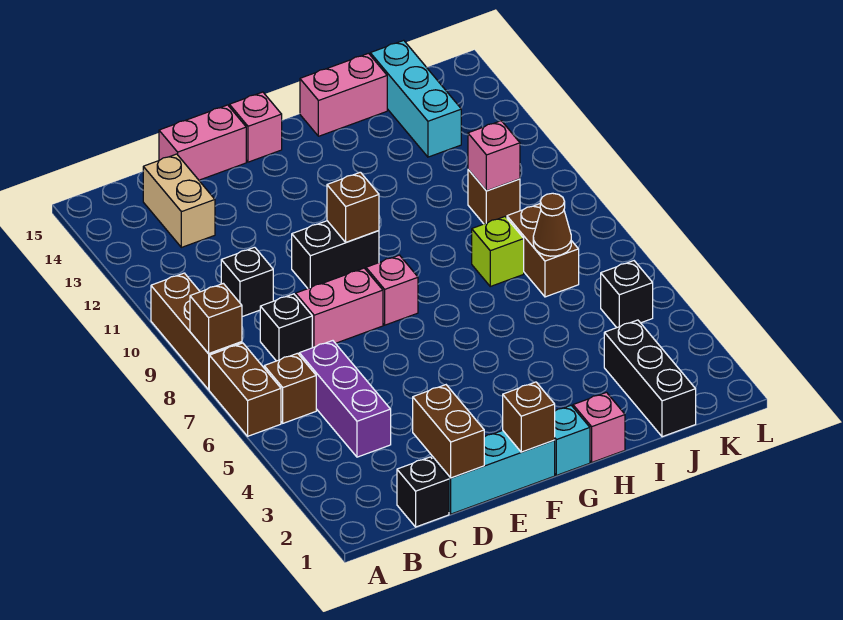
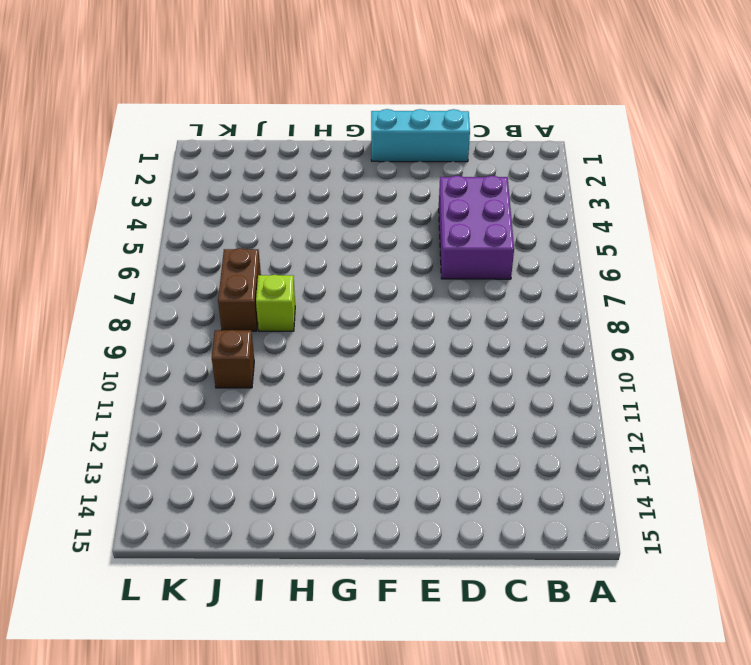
purple brick C4:D6 level 1 -> purple brick C4:C6 level 1
none -> brown brick A6:A7 level 1
none -> brown brick A8:A10 level 1
none -> brown brick B6 level 1

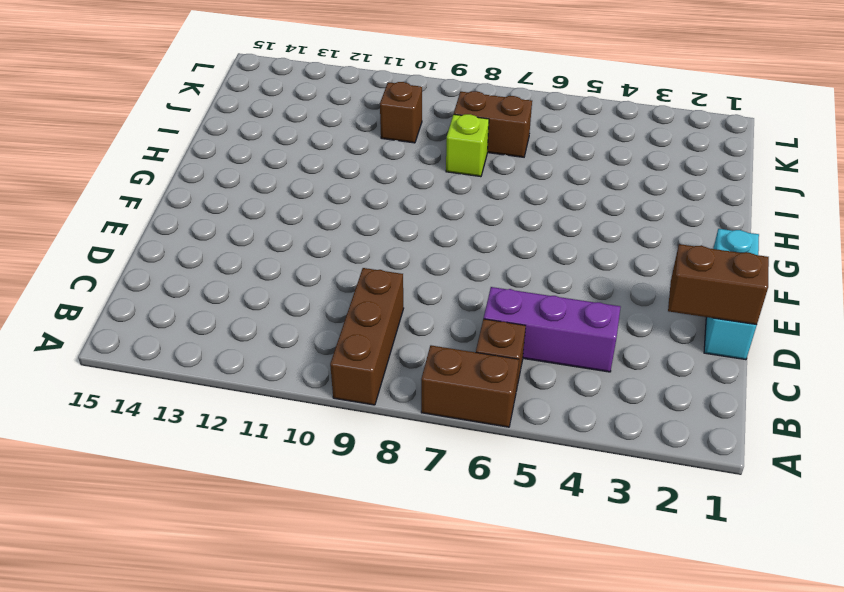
brown brick A9:C9 level 1 -> brown brick A8:A10 level 1
none -> black brick C1 level 1
none -> black brick C8 level 1
none -> black brick C10 level 1

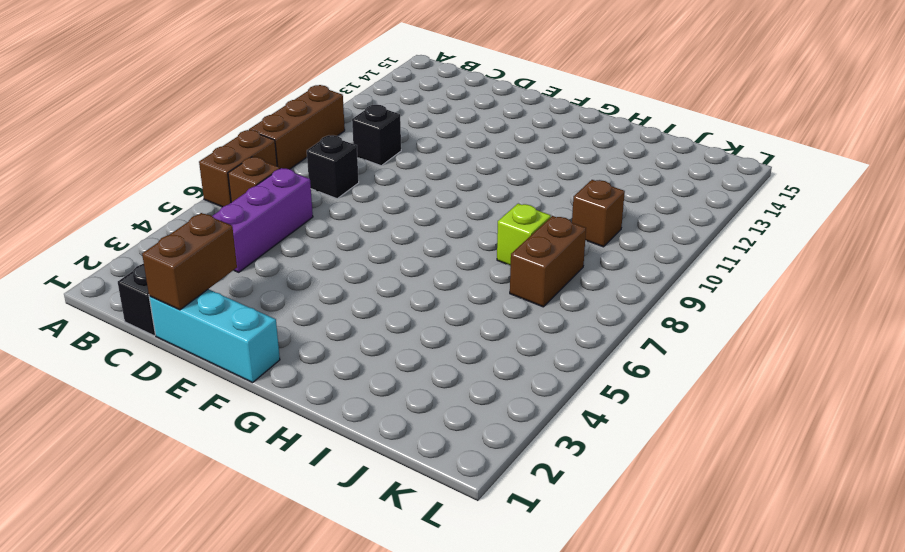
none -> tan brick C13:C14 level 1
none -> pink brick D8:E8 level 1
none -> pink brick D15:E15 level 1

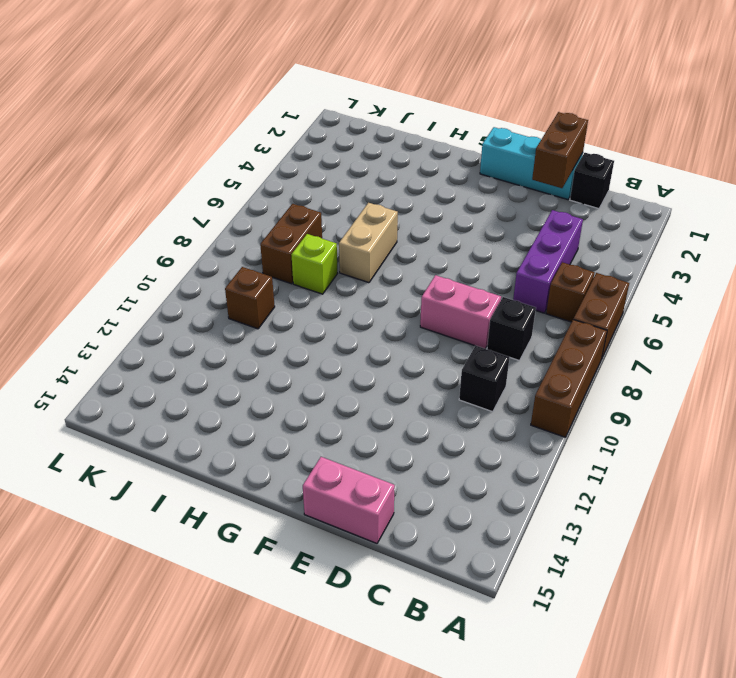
tan brick H6:H7 level 1 -> tan brick C13:C14 level 1
none -> black brick E10:F10 level 1
none -> pink brick F8 level 1
none -> pink brick F15 level 1

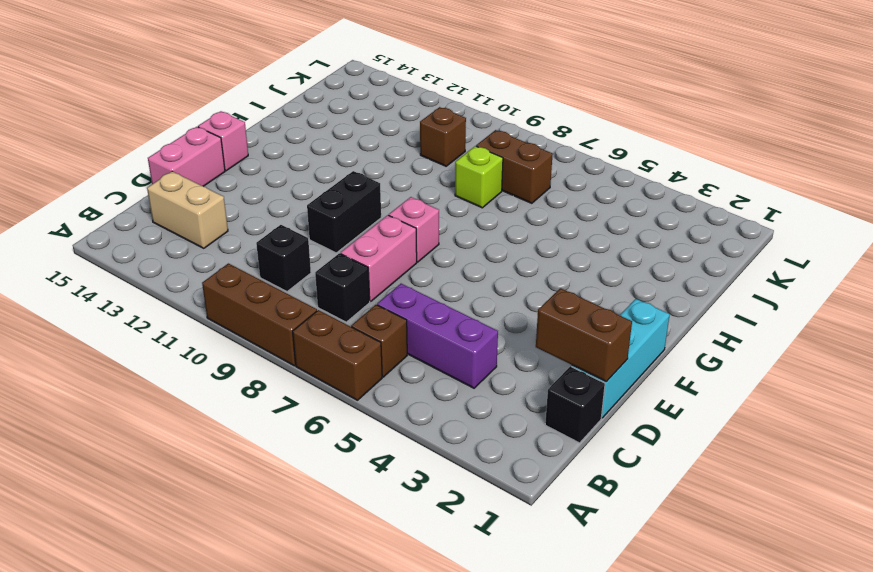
none -> cyan brick G1 level 1
none -> pink brick H1 level 1
none -> pink brick H15:I15 level 1

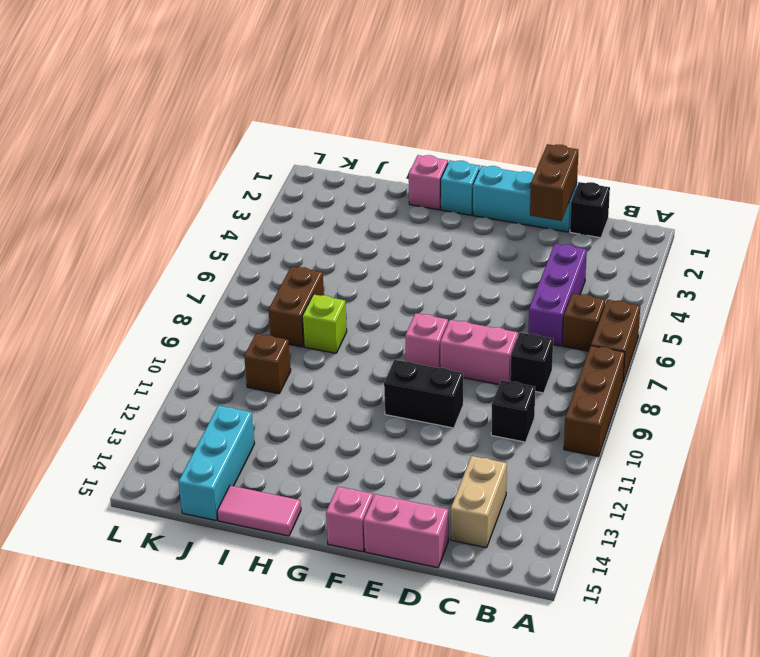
pink tile H15:I15 level 1 -> pink brick H15:I15 level 1
none -> black brick J1:J3 level 1
none -> black brick K5 level 1
none -> brown brick A8 level 2

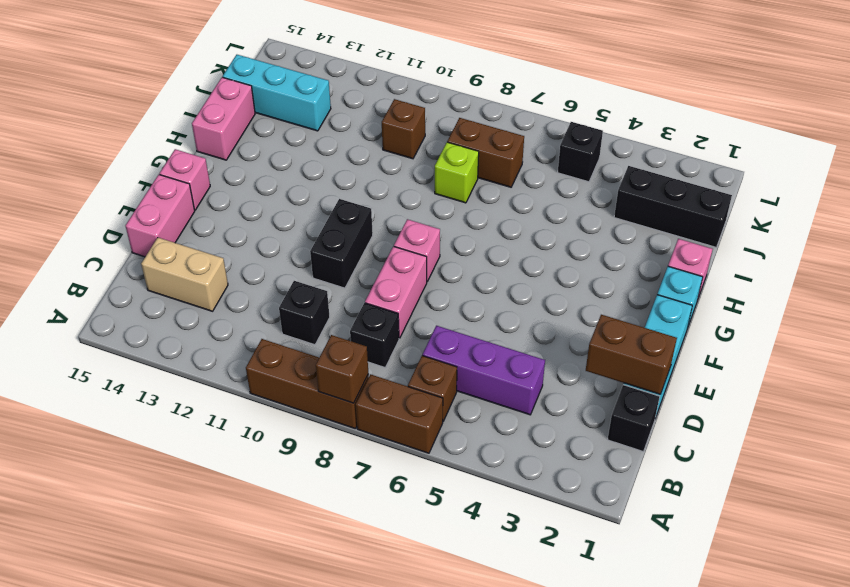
none -> brown brick F1 level 2
none -> brown brick F10 level 2
none -> brown cone J7 level 2

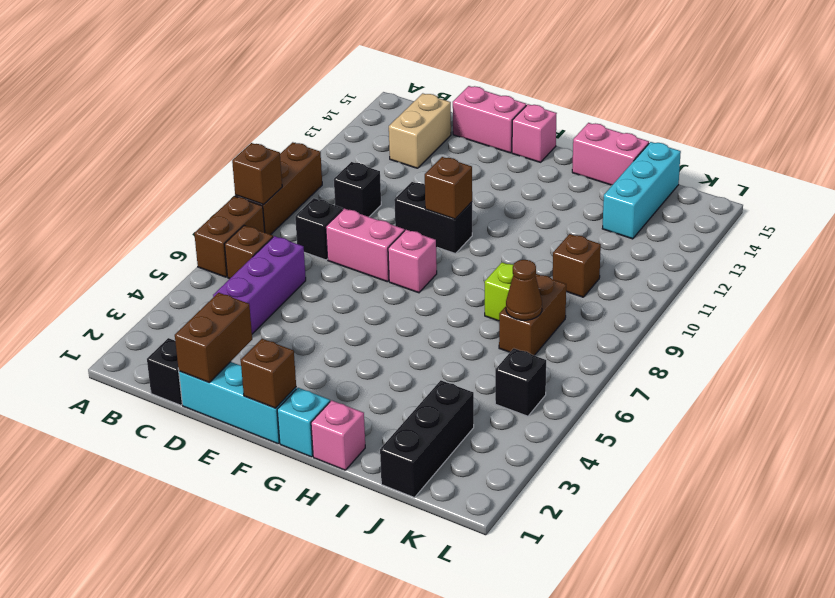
none -> pink brick J10 level 2

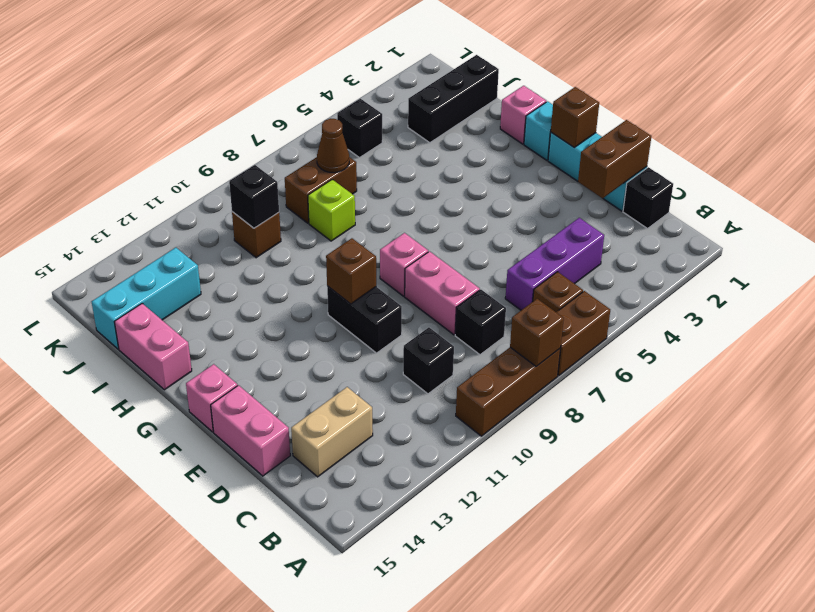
black brick J10 level 2 -> pink brick J10 level 2

